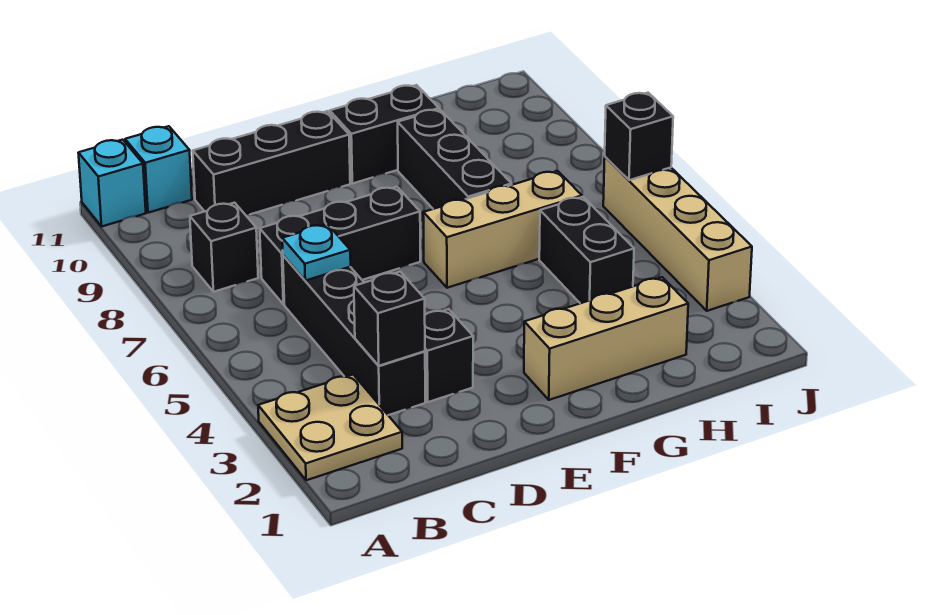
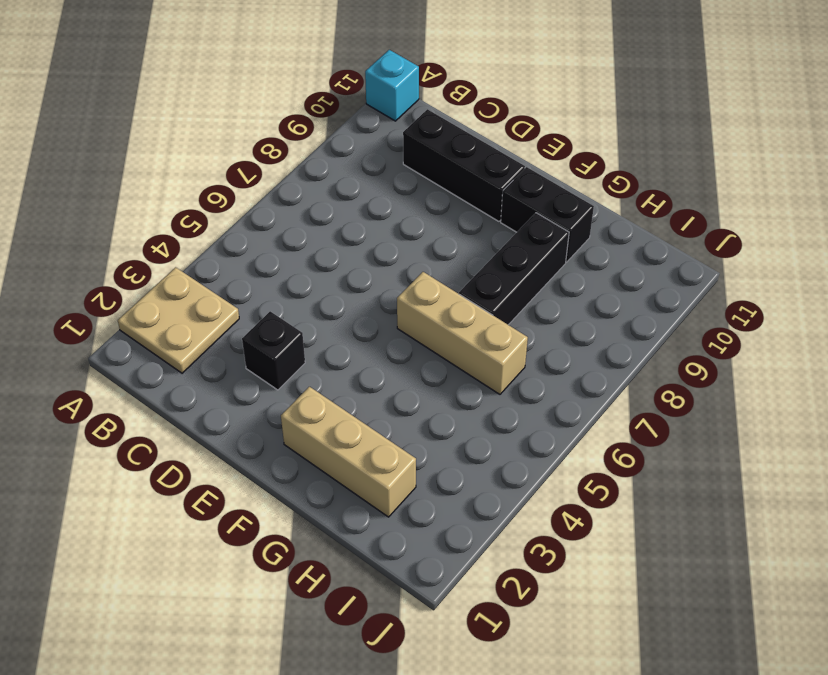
none -> black brick B8 level 1
none -> cyan brick B11 level 1
none -> black brick C3:C6 level 1

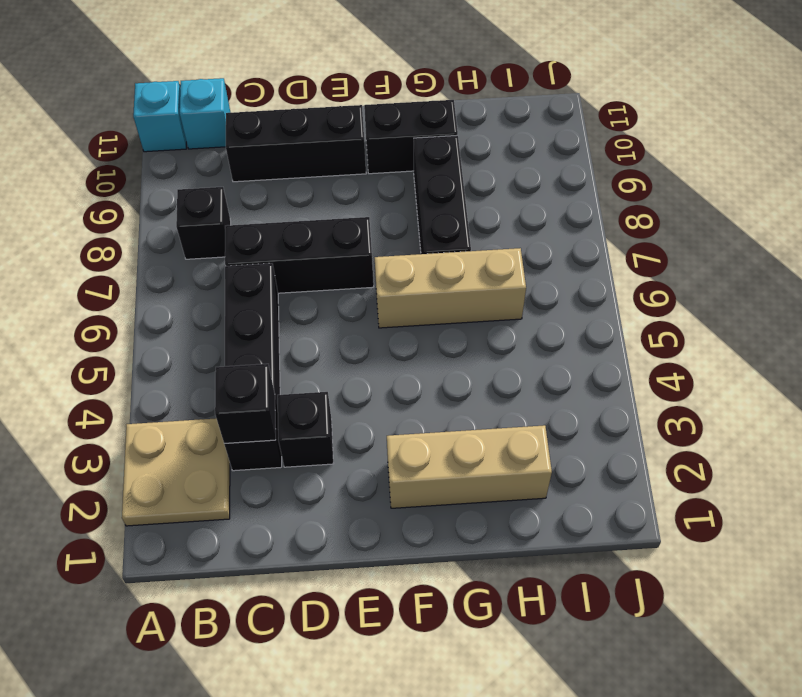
none -> black brick H4:H5 level 1
none -> tan brick J3:J6 level 1
none -> cyan plate C6 level 2

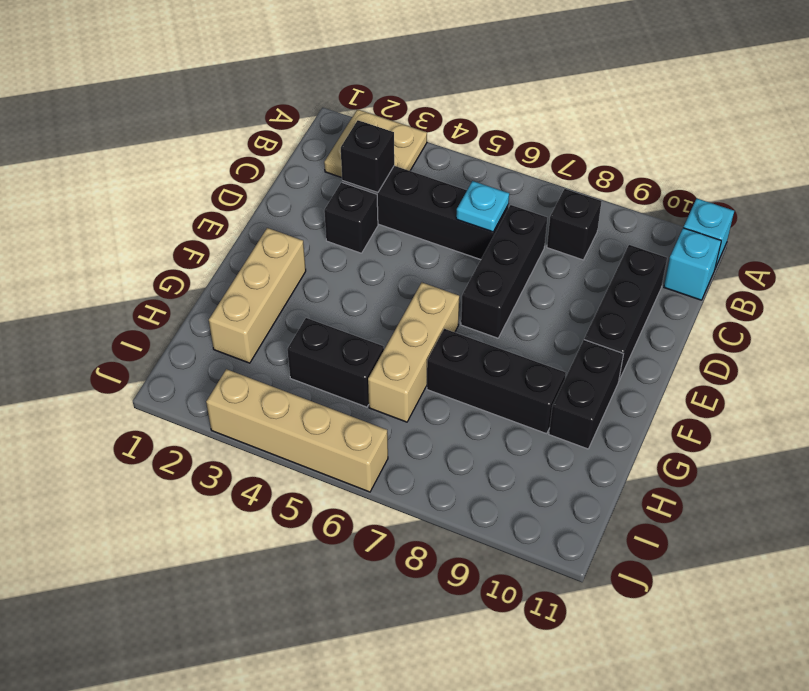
none -> black brick J6 level 2

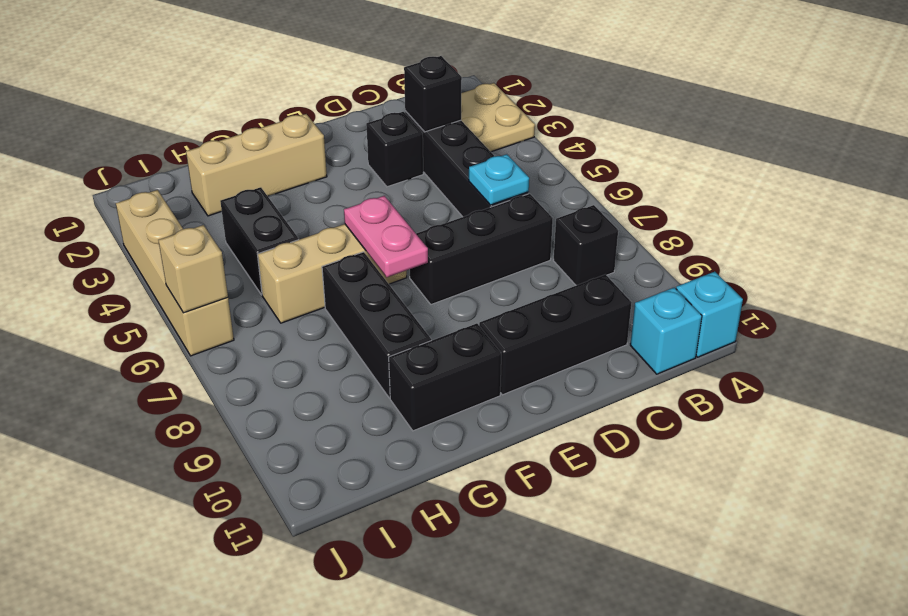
pink plate F6:F7 level 2 -> none
tan brick J6 level 2 -> black brick J6 level 2

